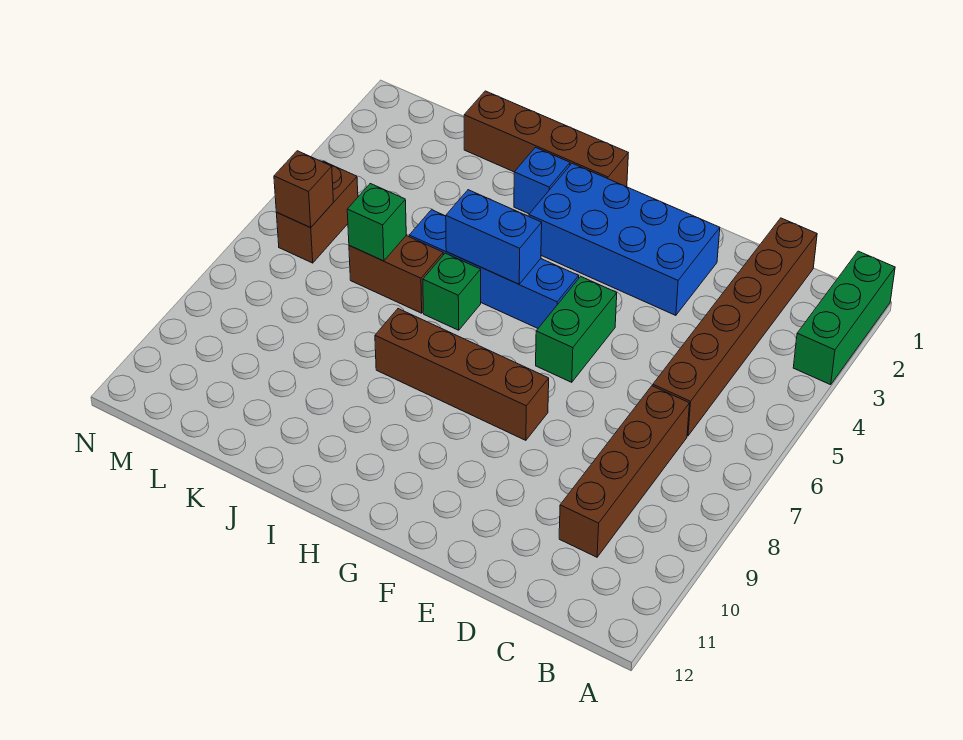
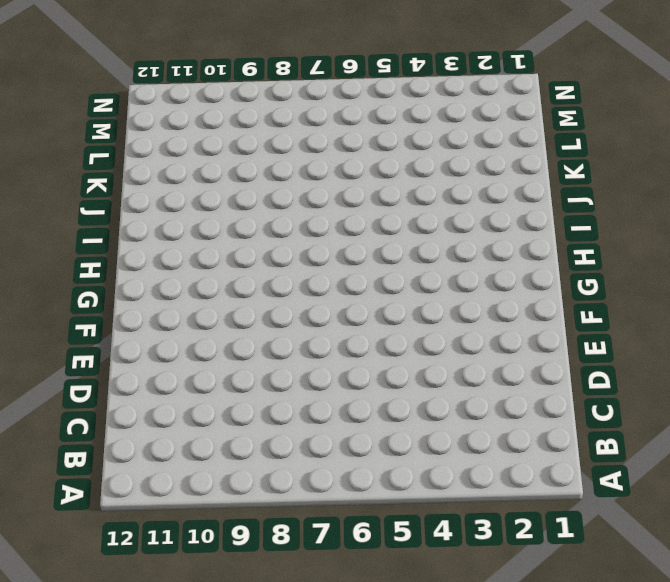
none -> green brick A1:A3 level 1
none -> brown brick C1:C6 level 1
none -> brown brick C7:C10 level 1

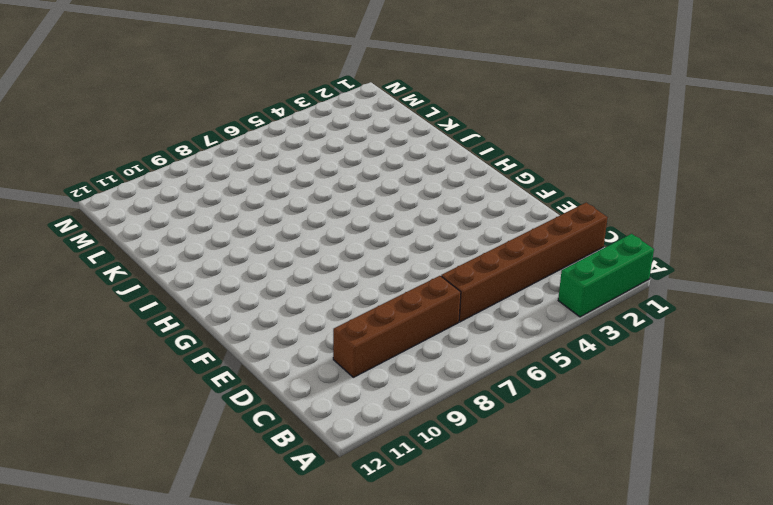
none -> blue brick E2:H3 level 1
none -> green brick F5:F6 level 1
none -> brown brick F8:I8 level 1

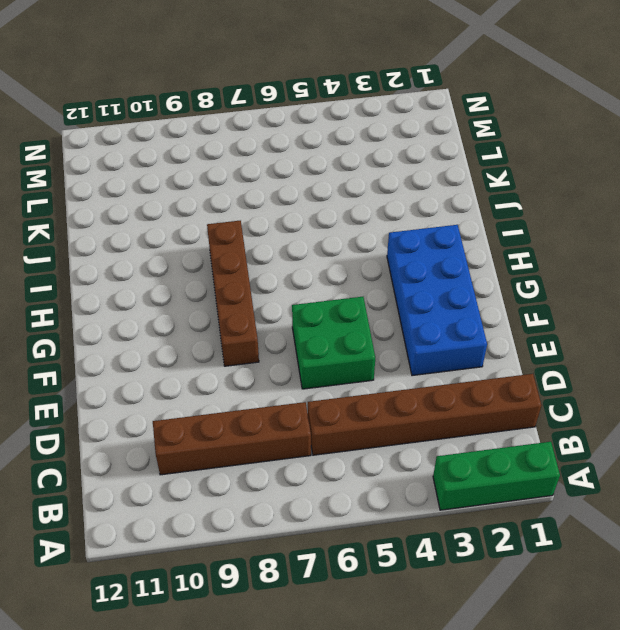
green brick E5:F6 level 1 -> green brick F5:F6 level 1
none -> blue brick G5:J5 level 1
none -> brown brick H1:K1 level 1
none -> blue brick I2 level 1

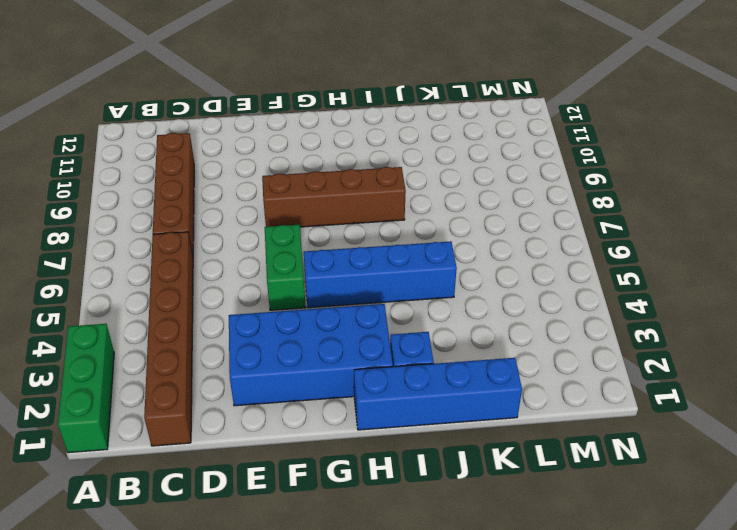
blue brick H1:K1 level 1 -> brown brick H1:K1 level 1
none -> green brick I6 level 1
none -> brown brick J6:K6 level 1
none -> brown brick M5:M6 level 1

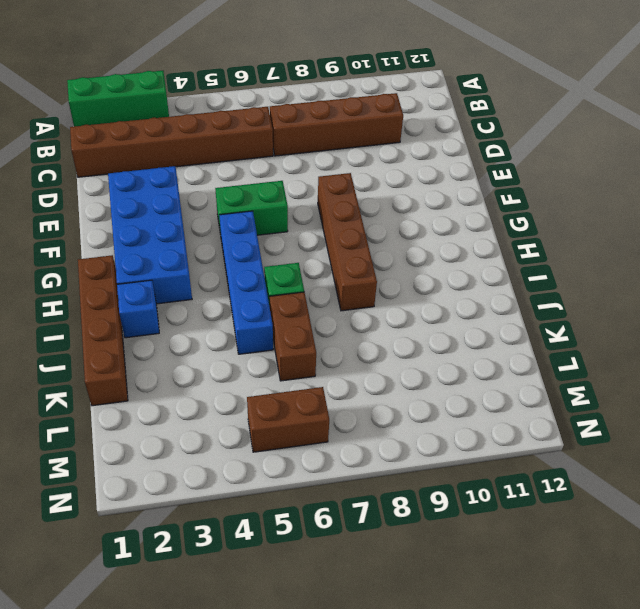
none -> blue brick H5:I5 level 2
none -> green brick K6 level 2
none -> brown brick M6 level 2

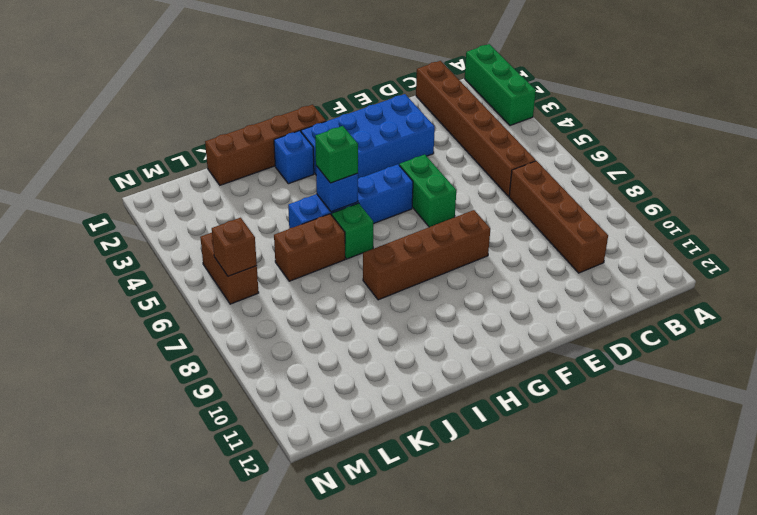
blue brick I5 level 2 -> blue brick H5:I5 level 2
green brick I5 level 3 -> green brick K6 level 2

